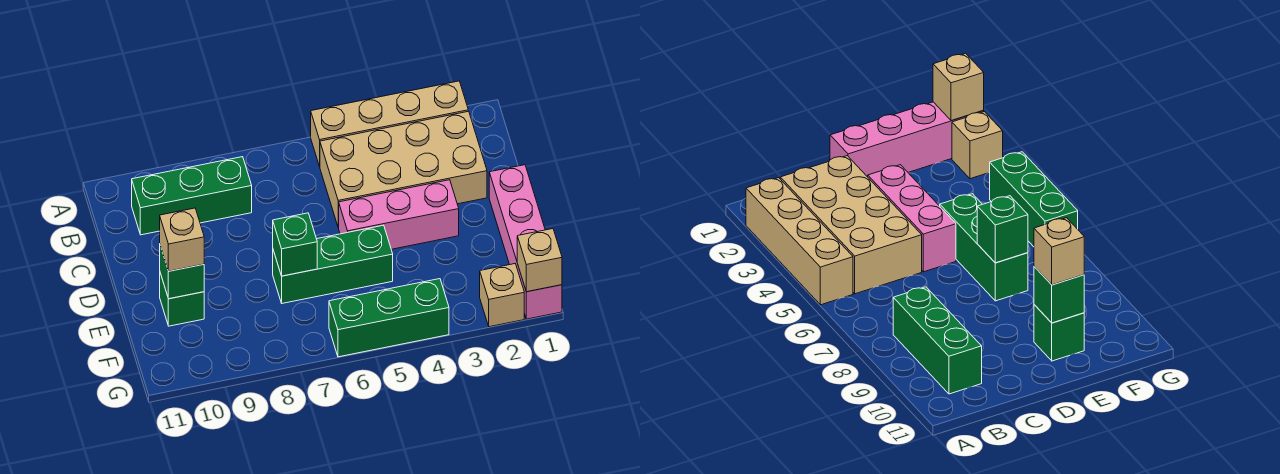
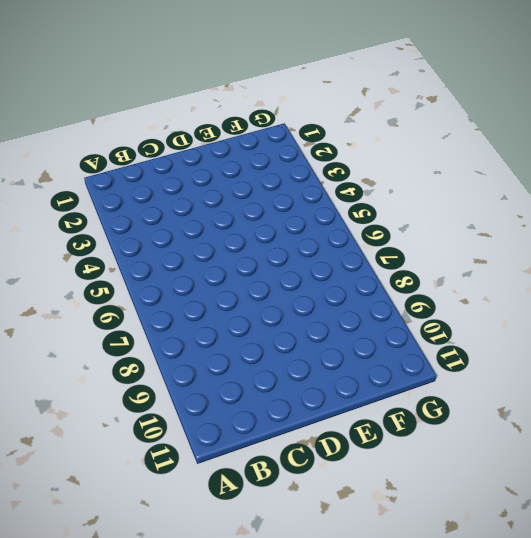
none -> tan brick A2:A5 level 1
none -> tan brick B2:C5 level 1
none -> green brick B8:B10 level 1

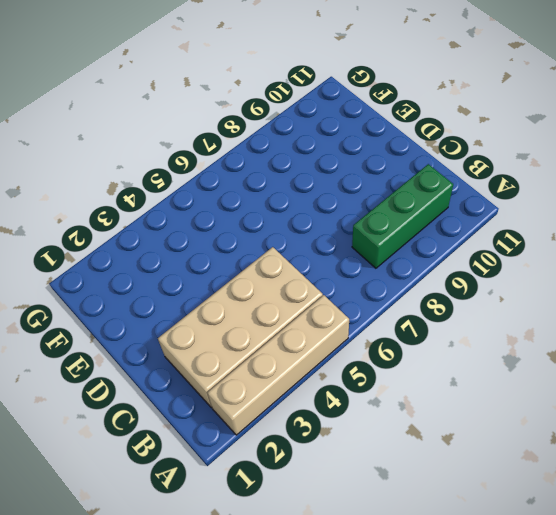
none -> pink brick D1:G1 level 1
none -> pink brick D3:D5 level 1
none -> green brick E5:E7 level 1

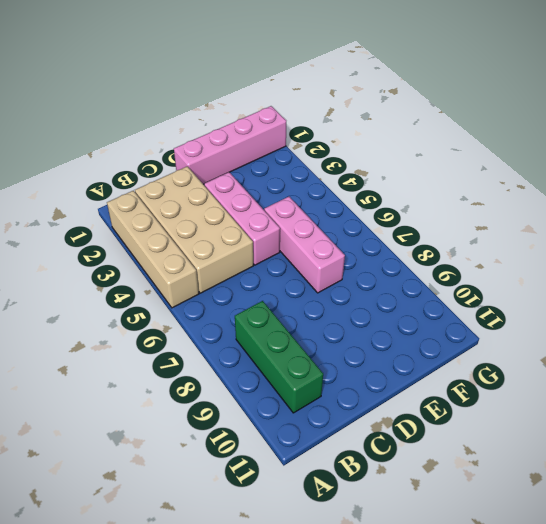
pink brick E5:E7 level 1 -> green brick E5:E7 level 1
none -> green brick E10 level 1
none -> tan brick G2 level 1
none -> green brick G4:G6 level 1

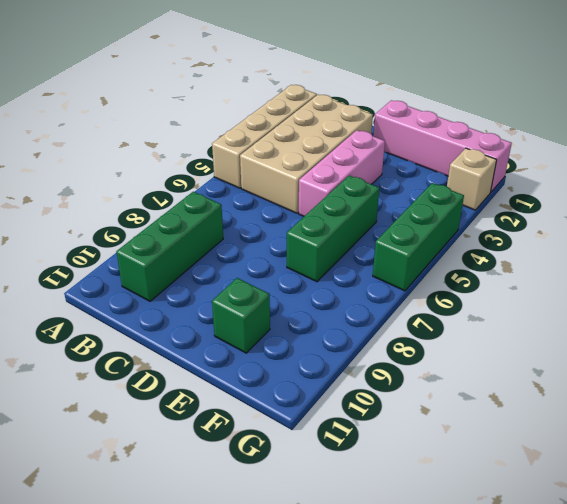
none -> green brick E7 level 2
none -> green brick E10 level 2
none -> tan brick G1 level 2

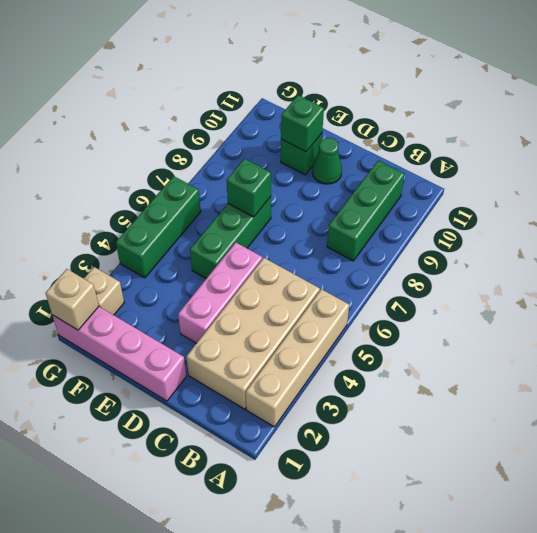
green cone D10 level 1 -> none
none -> tan brick E10 level 3

